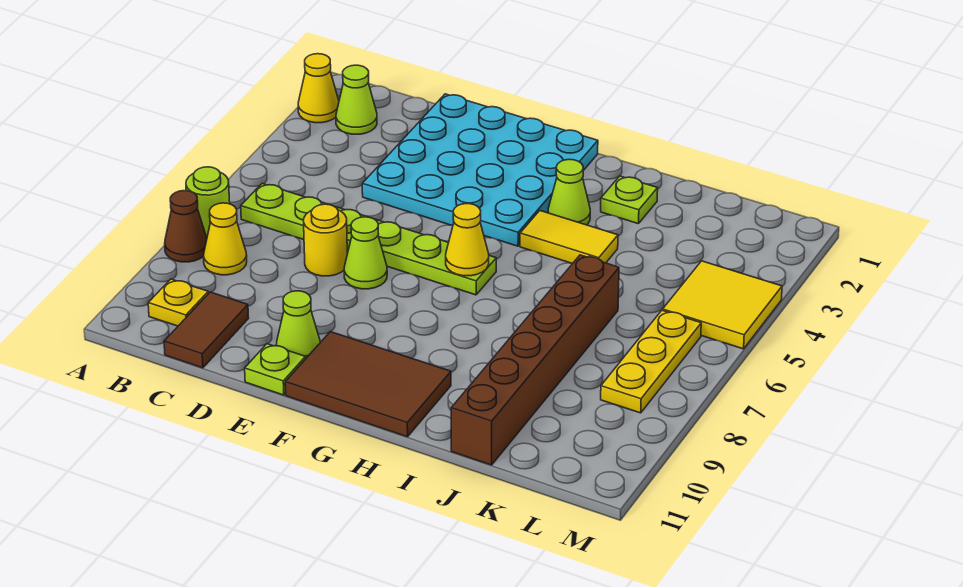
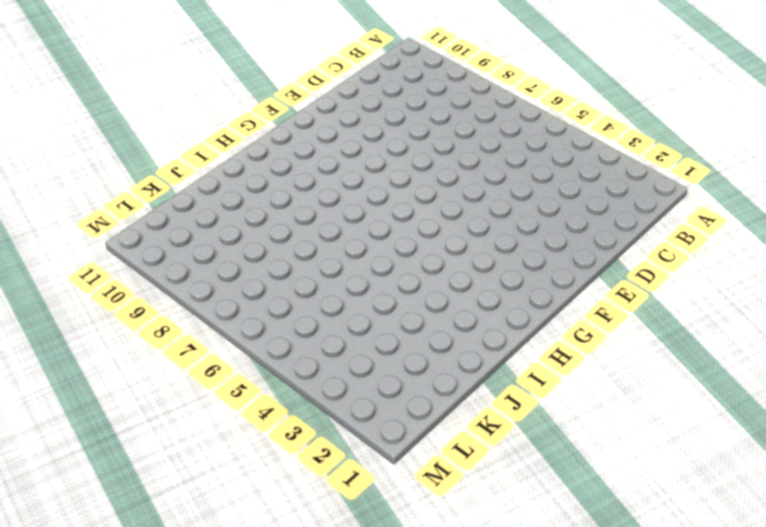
none -> yellow cone A2 level 1
none -> lime round brick A7 level 1
none -> brown cone A8 level 1

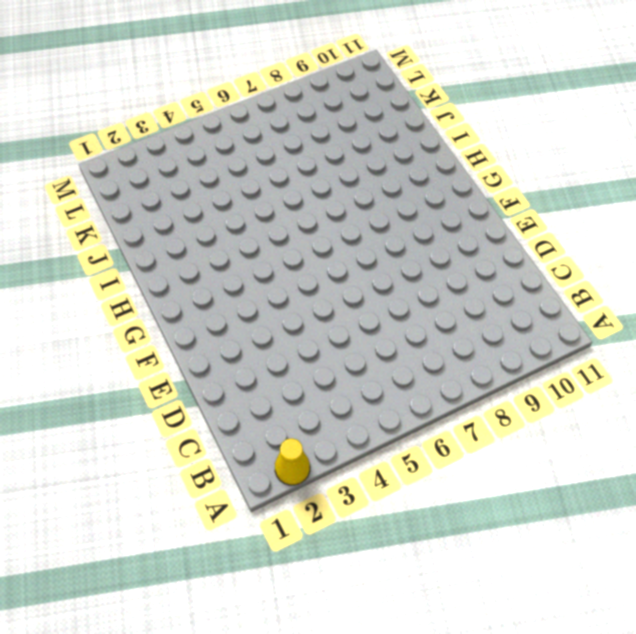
none -> lime round brick A7 level 1
none -> brown cone A8 level 1
none -> lime cone B2 level 1

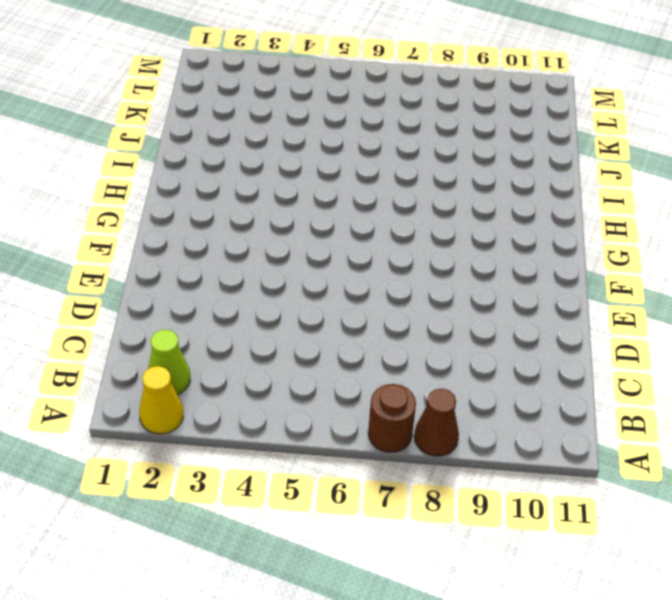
brown round brick A7 level 1 -> lime round brick A7 level 1
none -> lime plate B6:G6 level 1
none -> yellow cone B8 level 1
none -> yellow plate B10 level 1

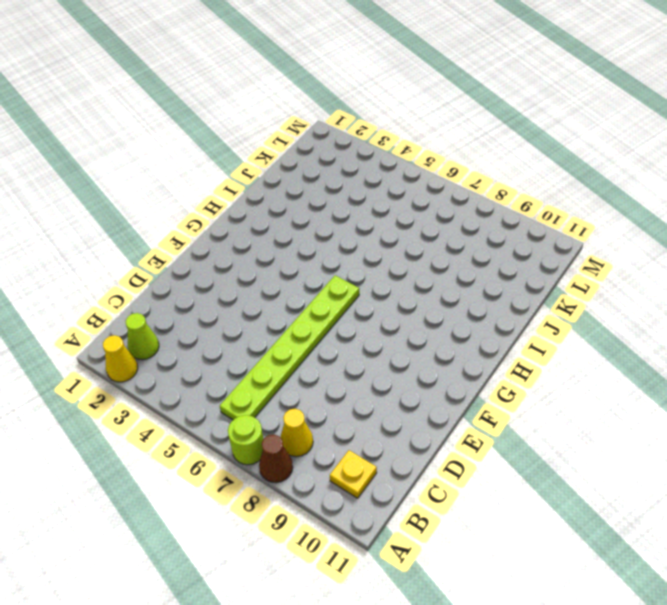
none -> brown tile C10:C11 level 1
none -> cyan plate D1:G4 level 1
none -> yellow round brick D7 level 1

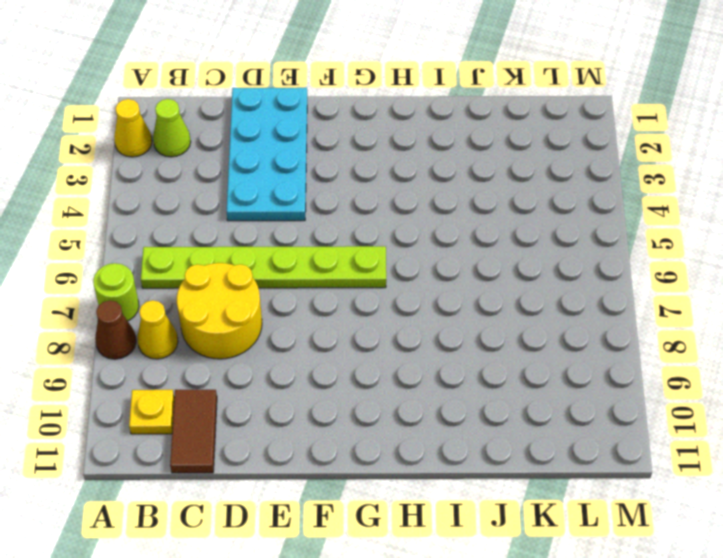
yellow round brick C7:D8 level 1 -> yellow round brick D7 level 1
cyan plate D1:E4 level 1 -> cyan plate D1:G4 level 1
none -> lime cone E7 level 1
none -> lime cone E10 level 1
none -> lime plate E11 level 1

